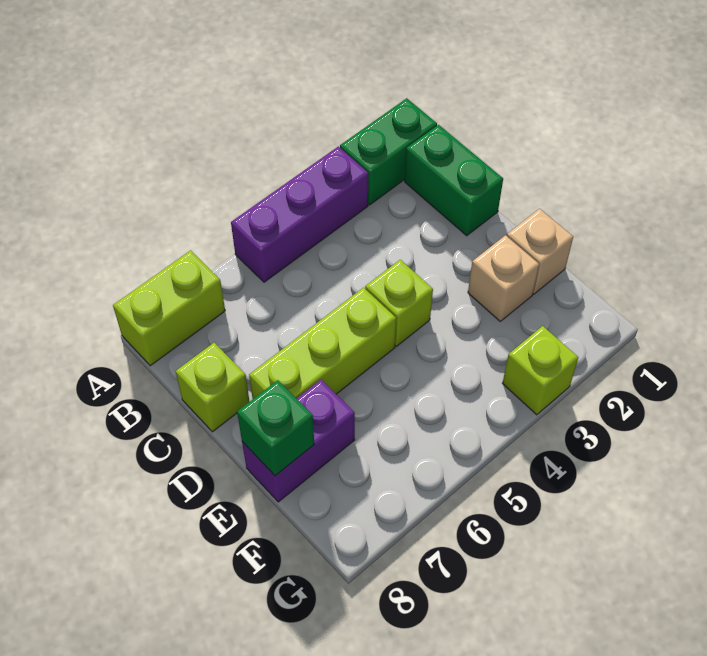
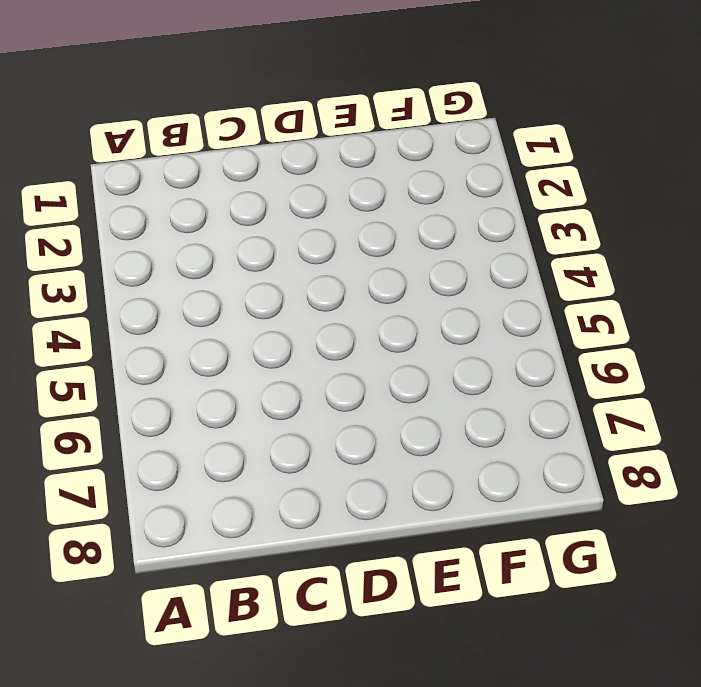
none -> green brick A1:A2 level 1
none -> purple brick A3:A5 level 1
none -> lime brick A7:A8 level 1

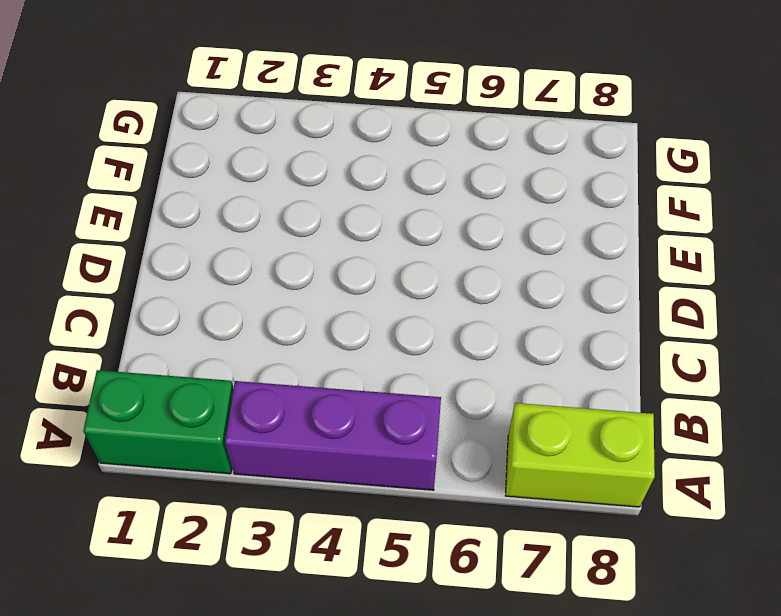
none -> green brick B1:C1 level 1
none -> lime brick C8 level 1
none -> lime brick D4 level 1

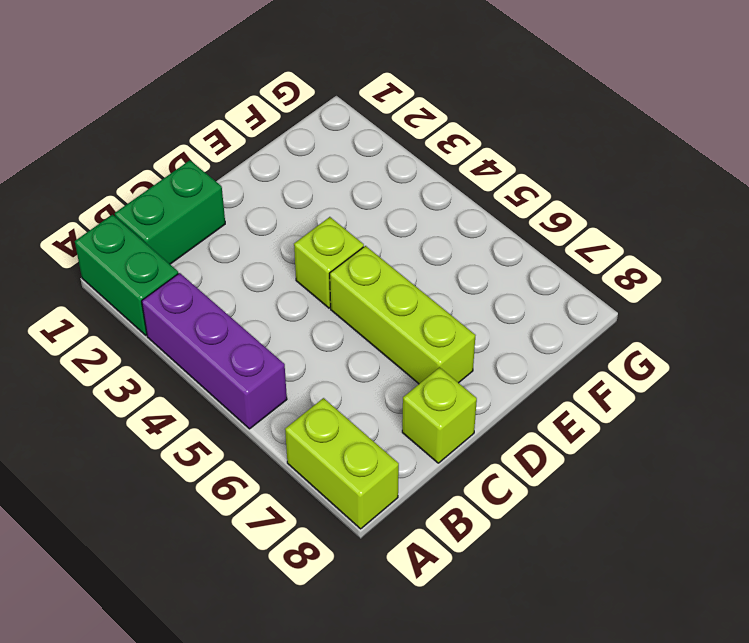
none -> tan brick E1 level 1
none -> tan brick E2 level 1
none -> purple brick E7:E8 level 1

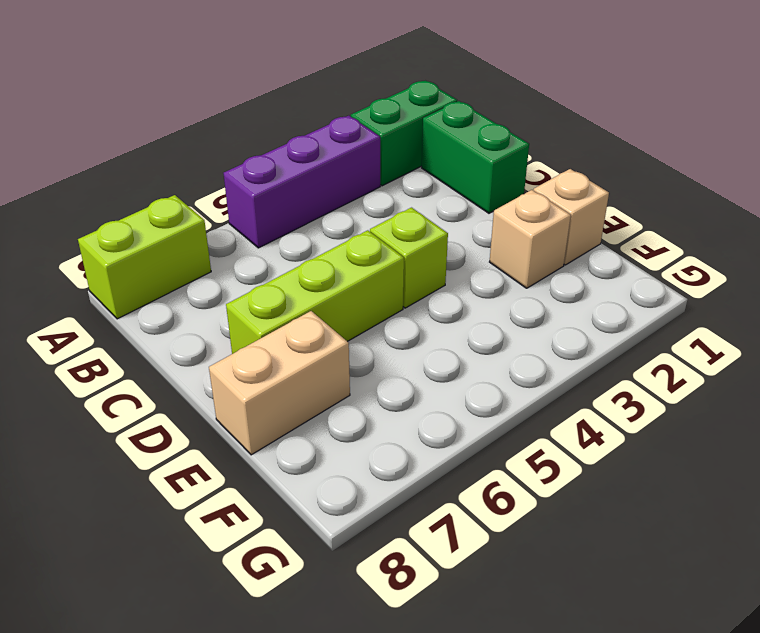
tan brick E7:E8 level 1 -> purple brick E7:E8 level 1
none -> lime brick C8 level 1
none -> lime brick G3 level 1
none -> green brick E8 level 2

